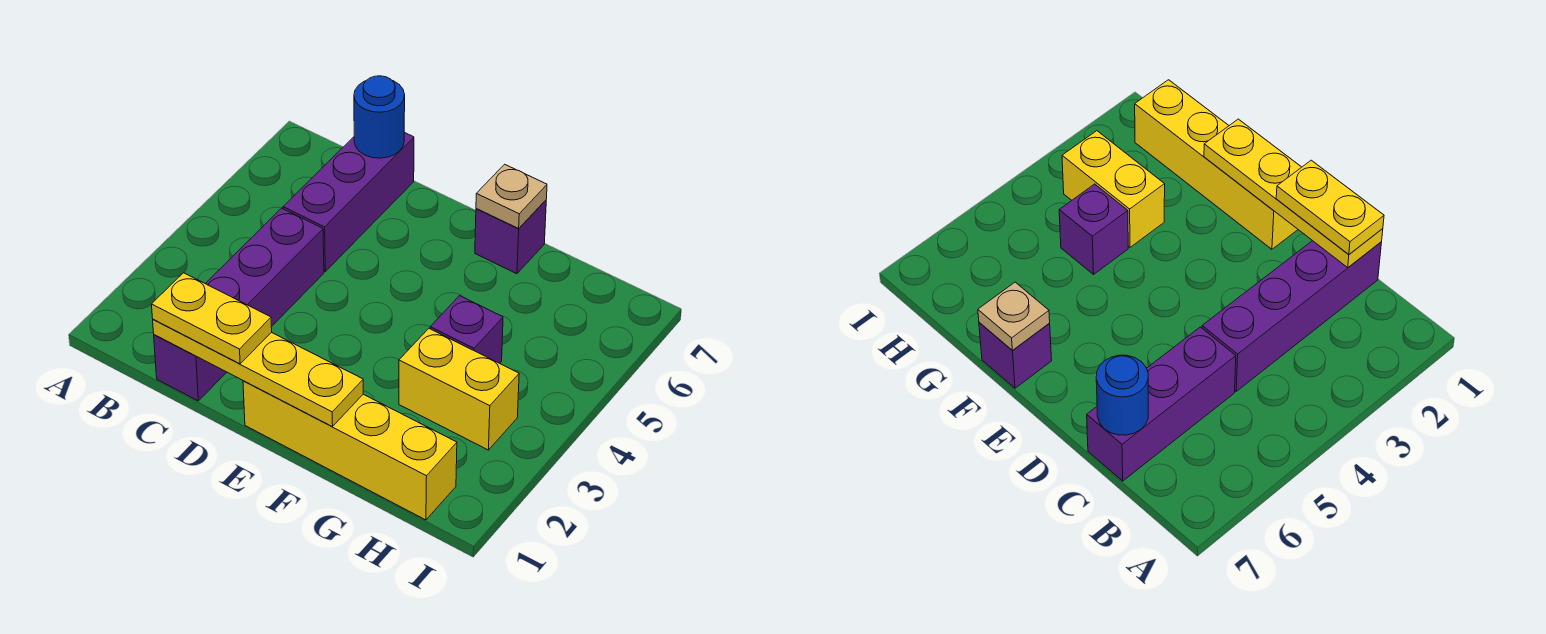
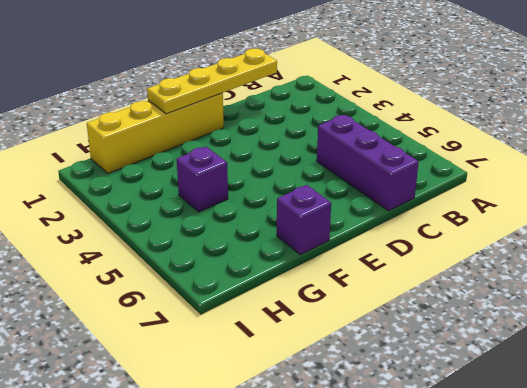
none -> purple brick C1:C4 level 1
none -> yellow brick G3:H3 level 1

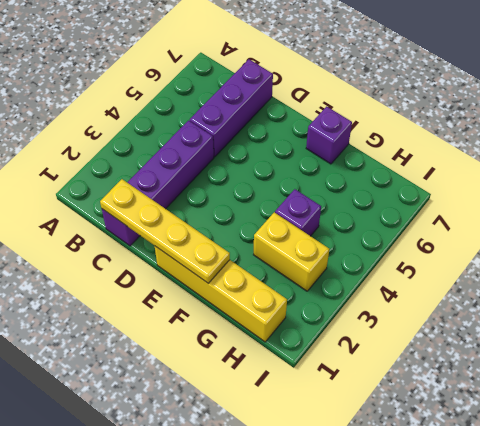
none -> blue round brick C7 level 2
none -> tan plate F7 level 2

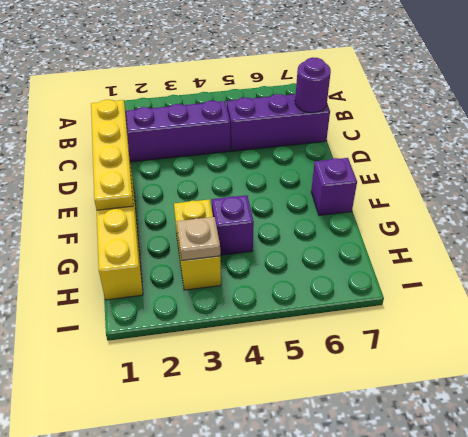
purple round brick C7 level 2 -> blue round brick C7 level 2
tan plate H3 level 2 -> tan plate F7 level 2
none -> yellow plate C1:D1 level 3

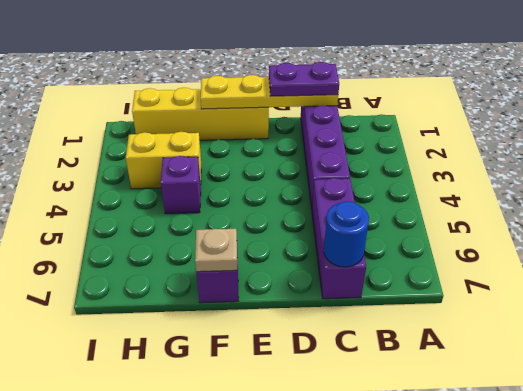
purple plate C1:D1 level 3 -> yellow plate C1:D1 level 3

